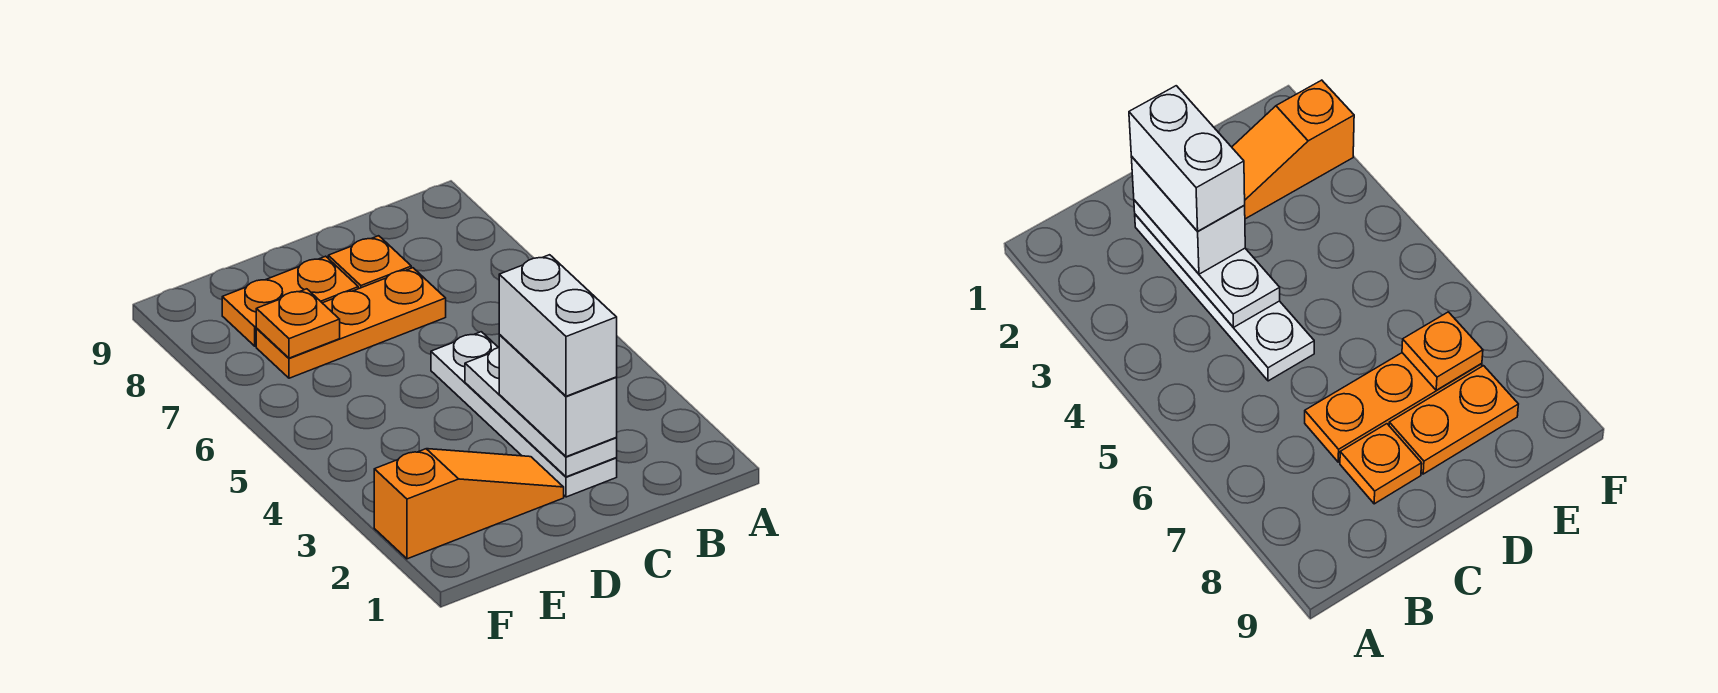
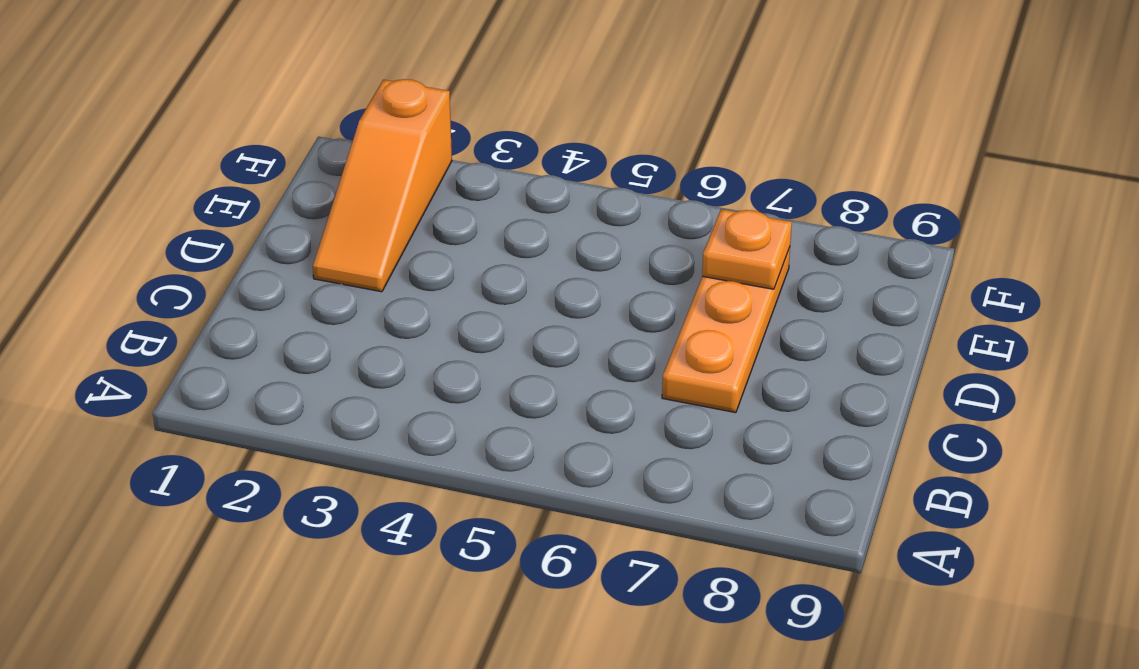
none -> white plate C2:C5 level 1
none -> orange plate C8 level 1

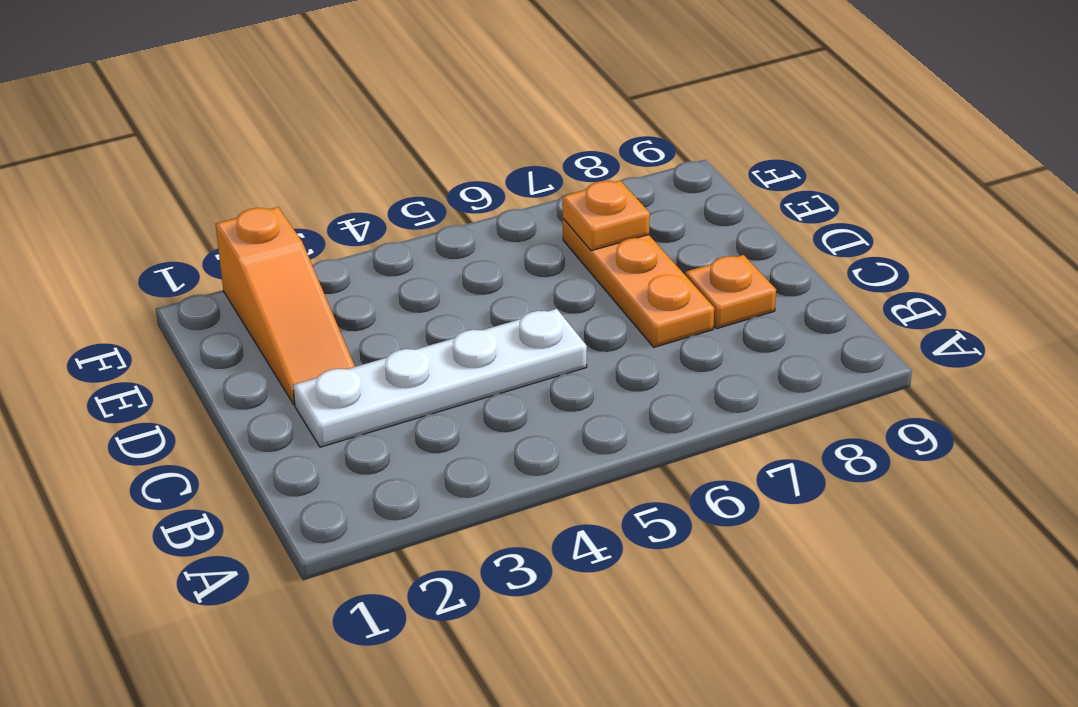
none -> orange plate D8:E8 level 1
none -> white plate C2:C4 level 2

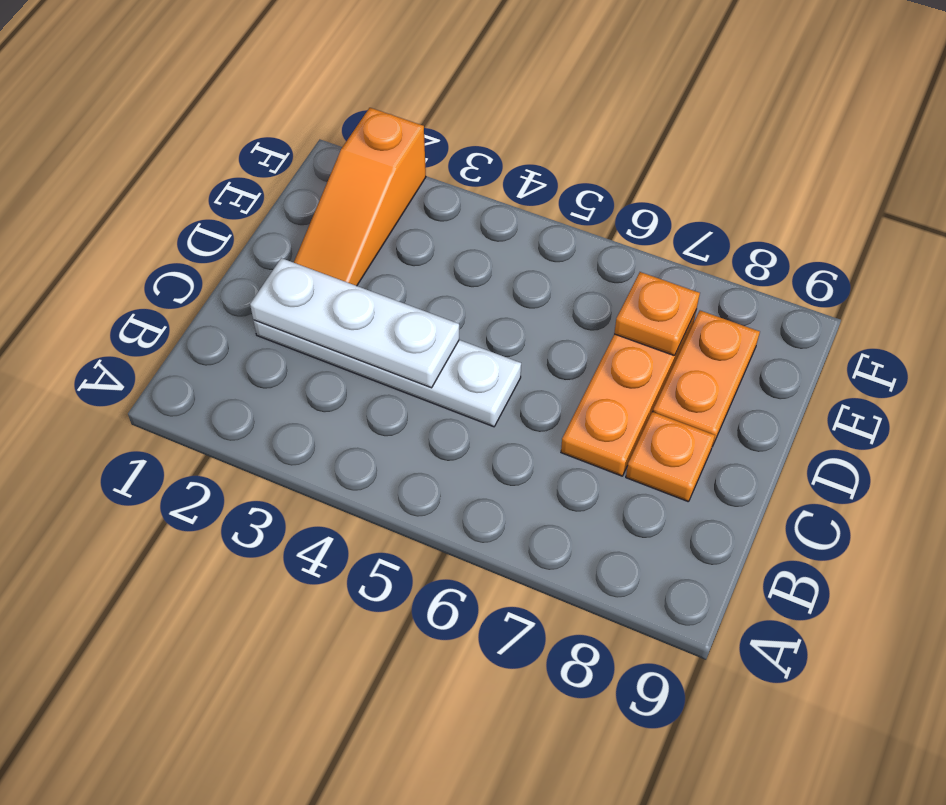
none -> white brick C2:C3 level 3
none -> white brick C2:C3 level 4

